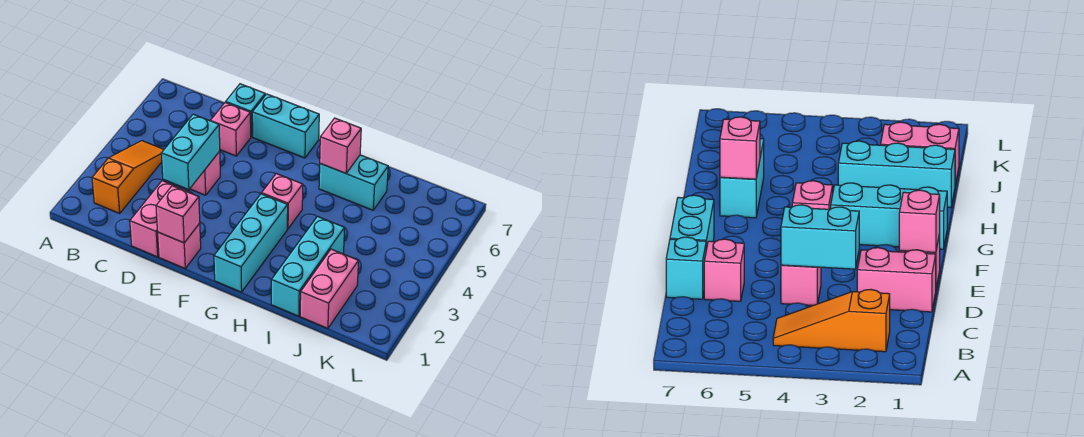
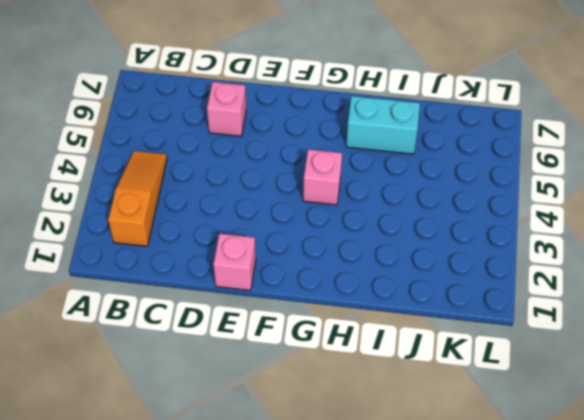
none -> pink brick D1:D2 level 1
none -> pink brick D4 level 1
none -> cyan brick D7 level 1

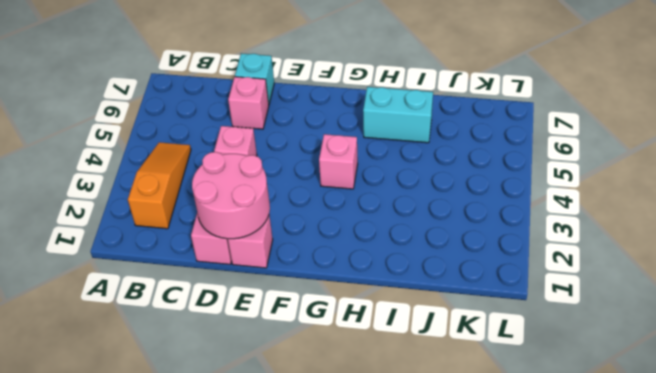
pink round brick D1:E2 level 2 -> pink brick E1 level 2
none -> cyan brick E7:F7 level 1
none -> cyan brick G1:G3 level 1
none -> cyan brick I1:I3 level 1

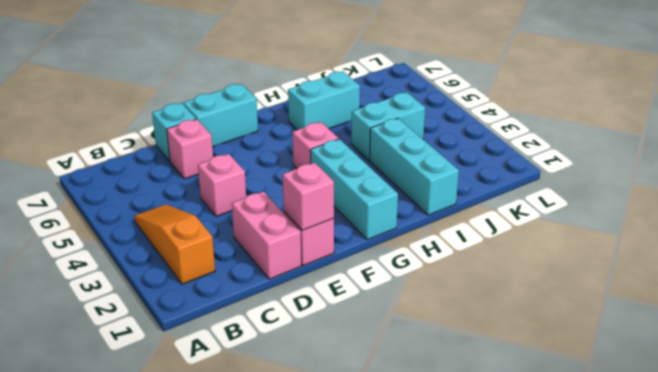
cyan brick I4:J4 level 1 -> cyan brick D3:D4 level 2
none -> pink brick J1:J2 level 1
none -> pink brick H6 level 2

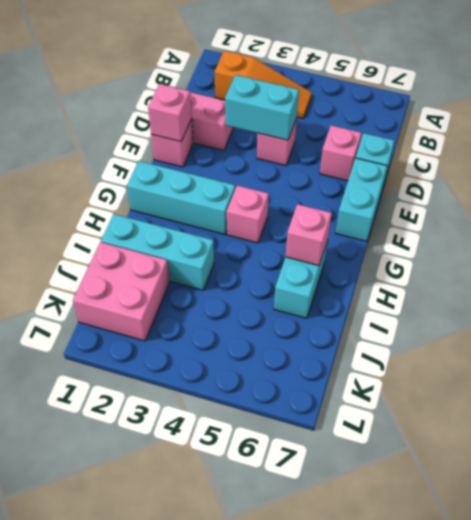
pink brick J1:K2 level 1 -> pink brick J1:J2 level 1

